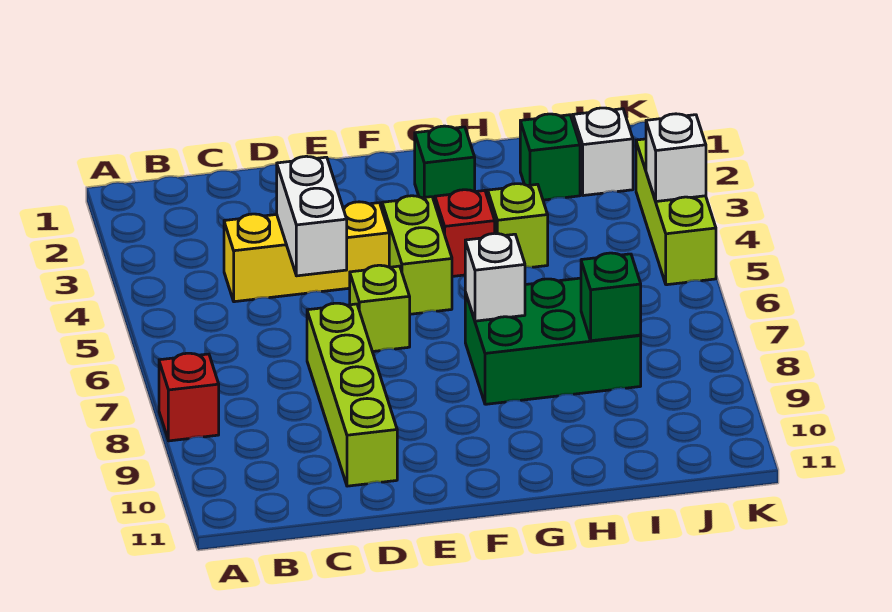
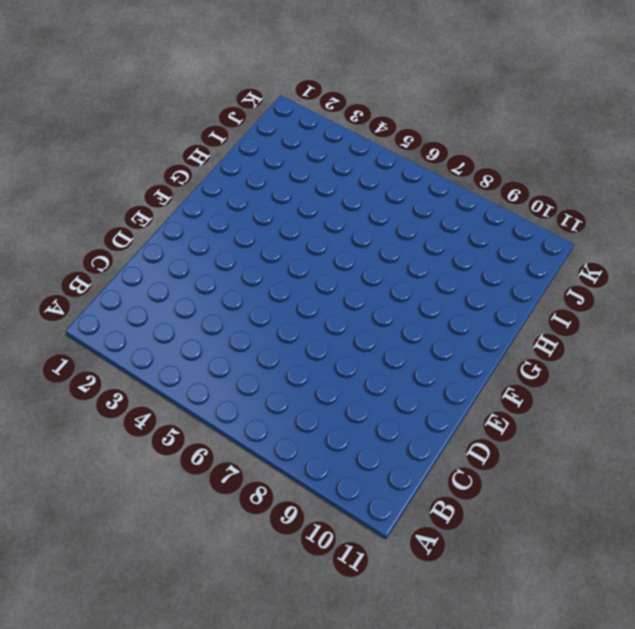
none -> red brick A8 level 1
none -> yellow brick C4:E4 level 1
none -> lime brick D7:D10 level 1

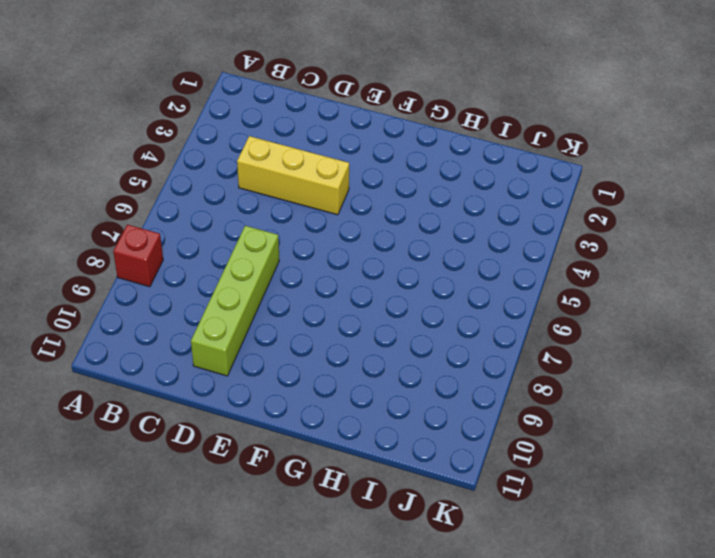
none -> lime brick E6 level 1
none -> lime brick F4:F5 level 1
none -> green brick G2 level 1

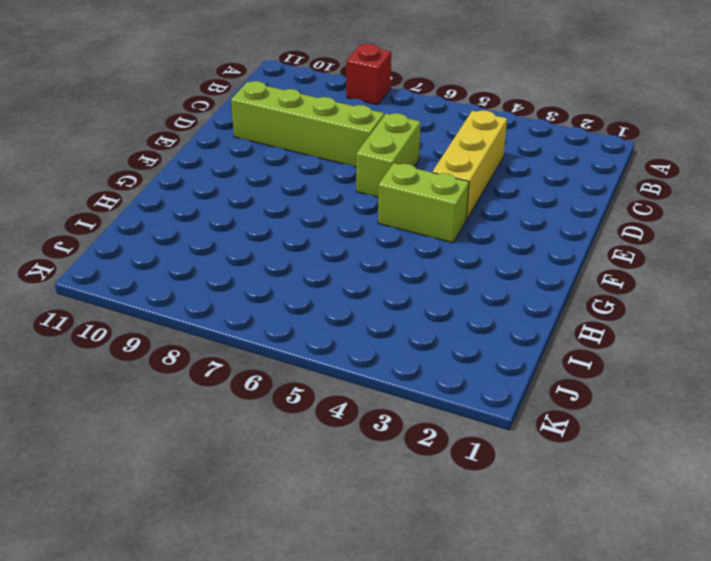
lime brick D6:E6 level 1 -> lime brick E6 level 1
none -> green brick G2 level 1
none -> red brick G4 level 1
none -> green brick G7:I8 level 1

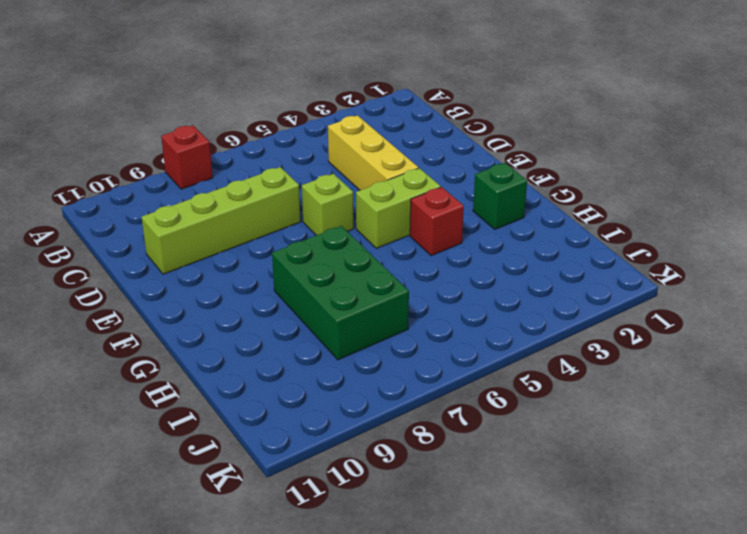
none -> lime brick H4 level 1
none -> green brick I2 level 1
none -> white brick J2 level 1

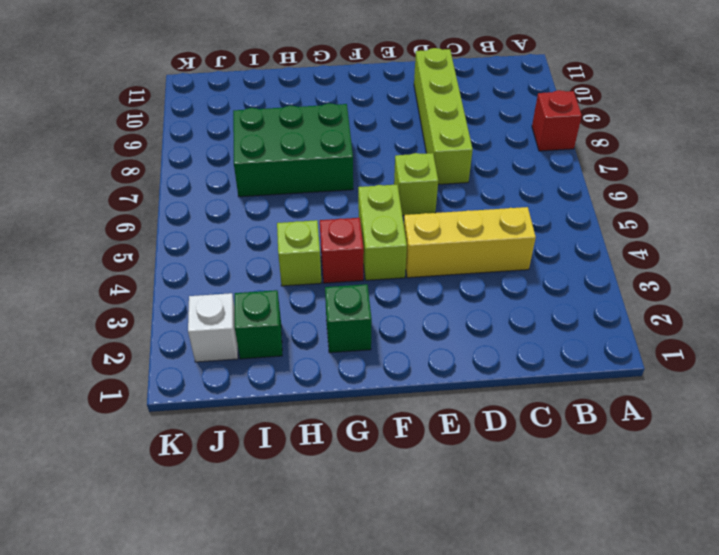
none -> lime brick K3:K5 level 1
none -> white brick D4:D5 level 2
none -> white brick G7 level 2

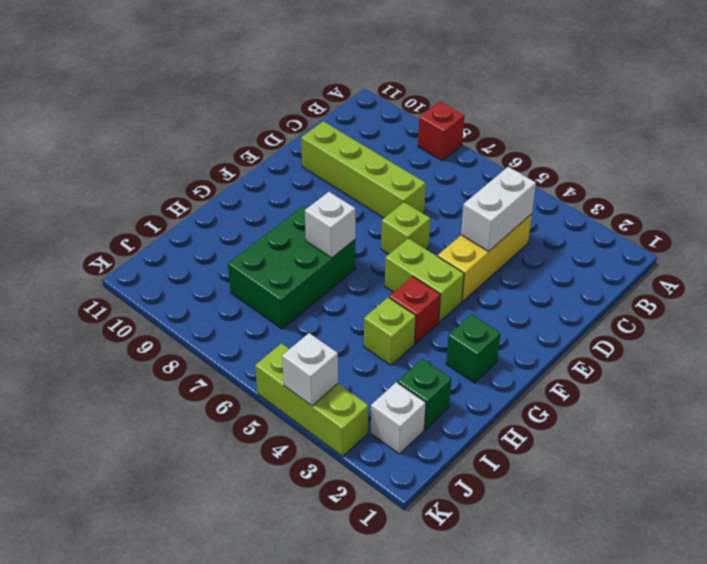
white brick C4:D4 level 2 -> white brick D4:D5 level 2
none -> green brick I8 level 2

